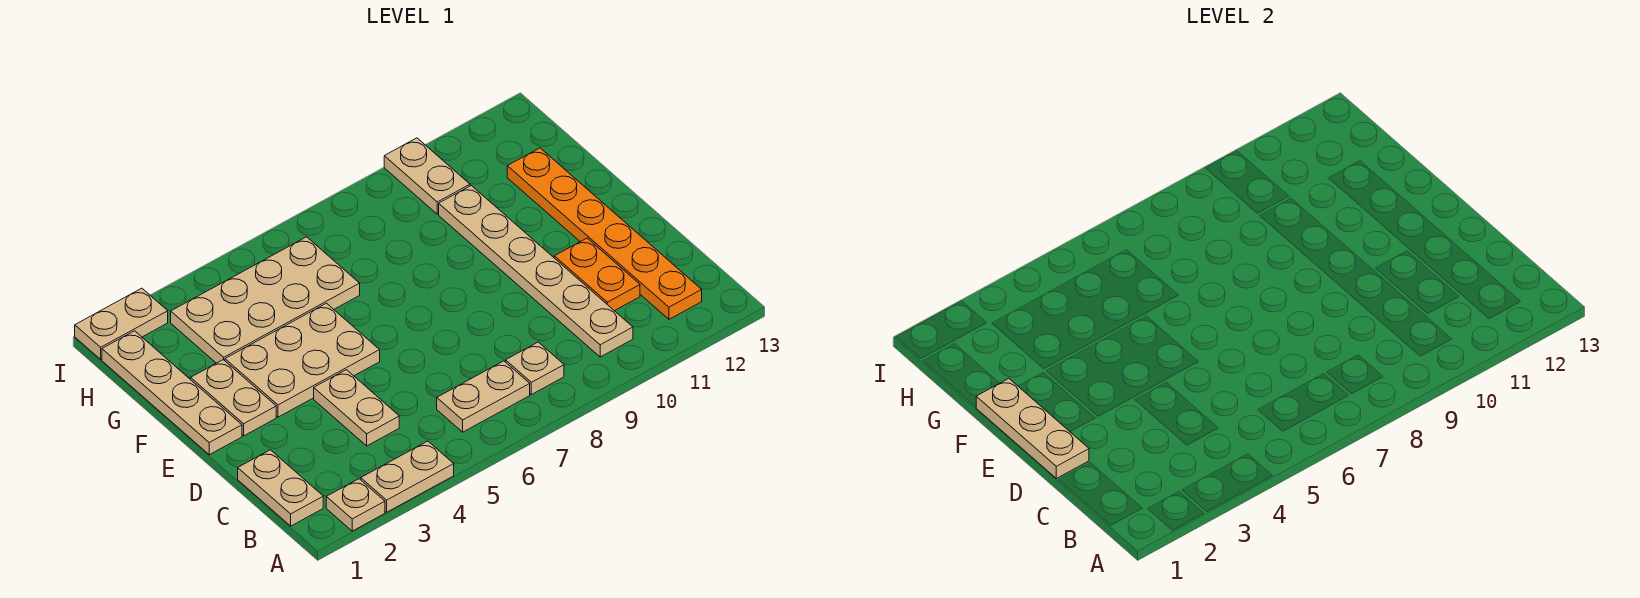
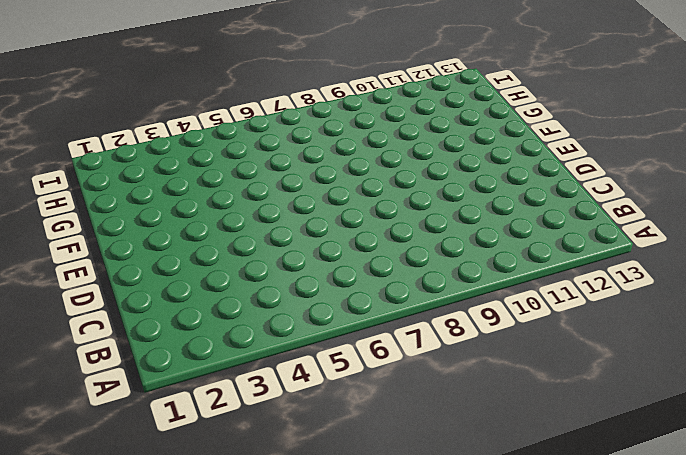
none -> tan plate A2 level 1
none -> tan plate A3:A4 level 1
none -> tan plate B1:C1 level 1

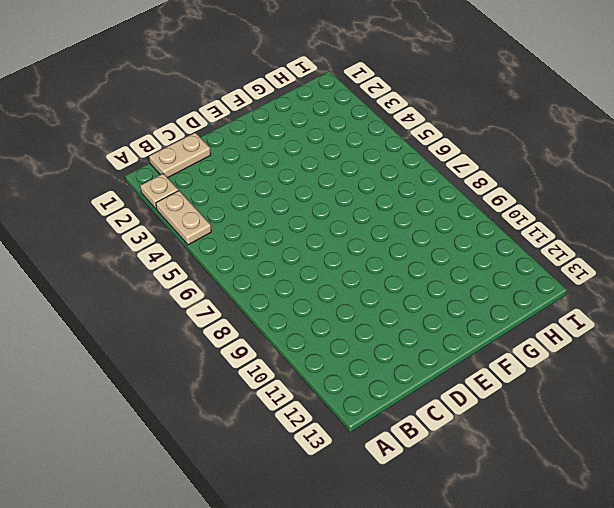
none -> tan plate B6:B7 level 1
none -> tan plate B8 level 1
none -> tan plate B10:G10 level 1

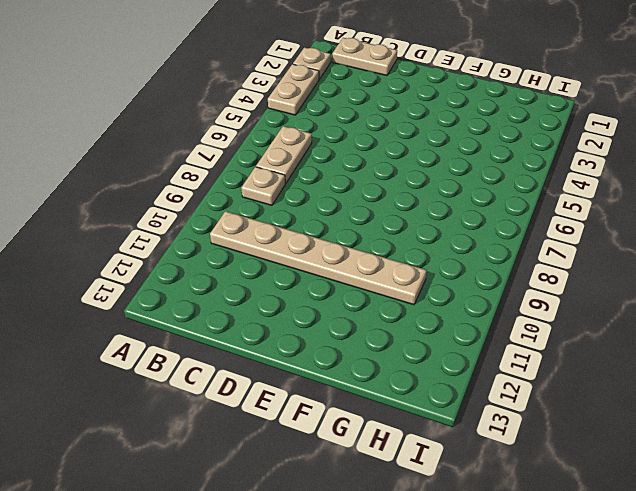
none -> orange plate B12:G12 level 1
none -> tan plate C4:D4 level 1
none -> orange plate C11:D11 level 1

